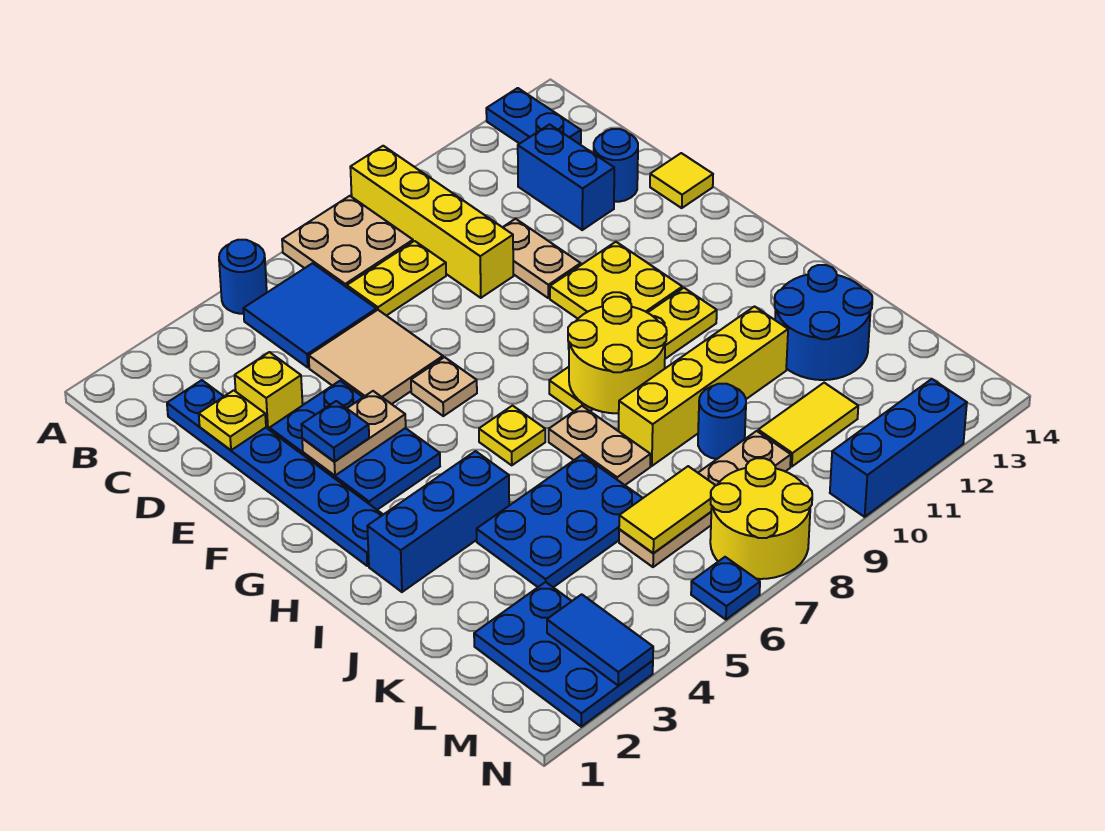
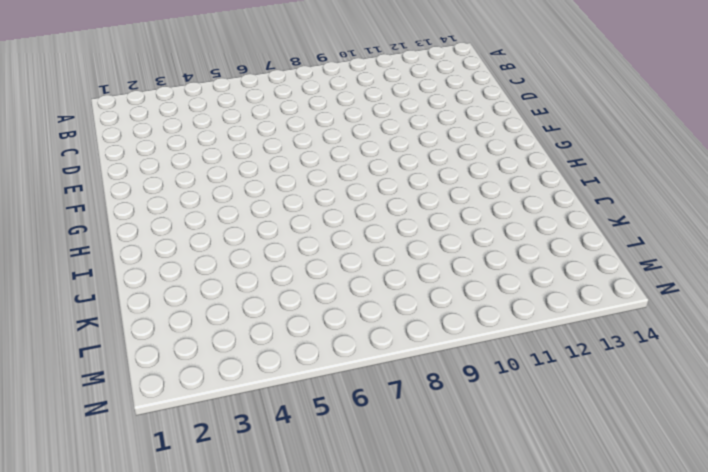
none -> blue round brick A5 level 1
none -> tan plate A7:B8 level 1
none -> yellow brick A9:D9 level 1
none -> blue plate A13:B13 level 1

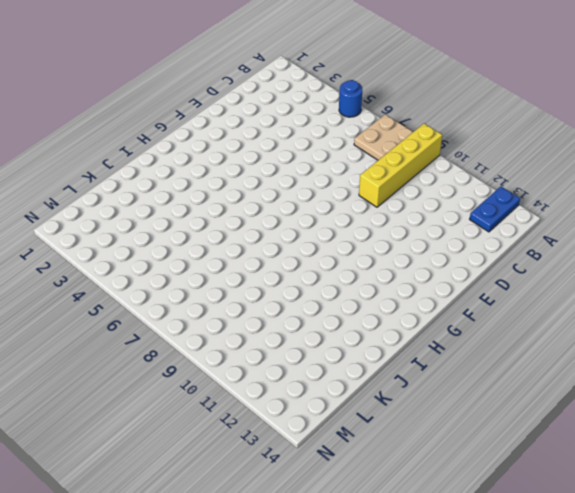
none -> blue tile B5:C6 level 1
none -> blue plate C2:H2 level 1
none -> yellow plate C7:C8 level 1
none -> blue brick C12:D12 level 1

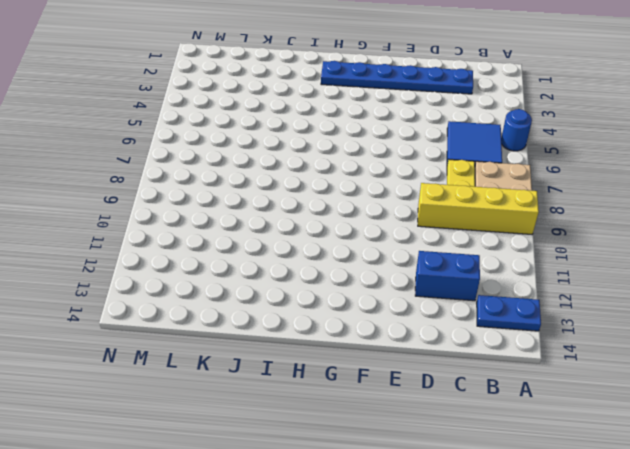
none -> yellow brick D3 level 1
none -> tan tile D5:E6 level 1
none -> tan plate D10:E10 level 1
none -> blue round brick D13 level 1

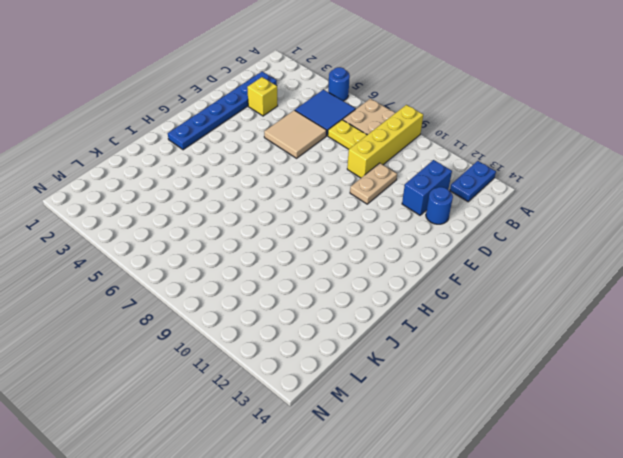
none -> blue plate E3:G4 level 1
none -> yellow tile E14 level 1
none -> tan plate F6 level 1
none -> yellow plate F10:G11 level 1

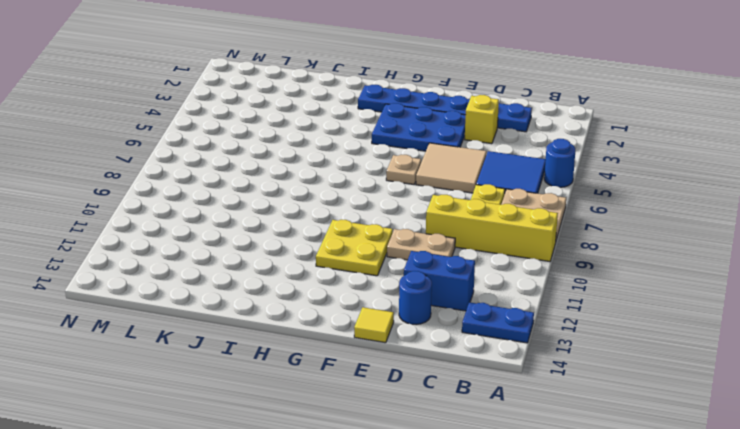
none -> yellow plate H6 level 1
none -> yellow plate H8:H11 level 1
none -> blue brick I2:I4 level 1
none -> tan plate I7:J7 level 1

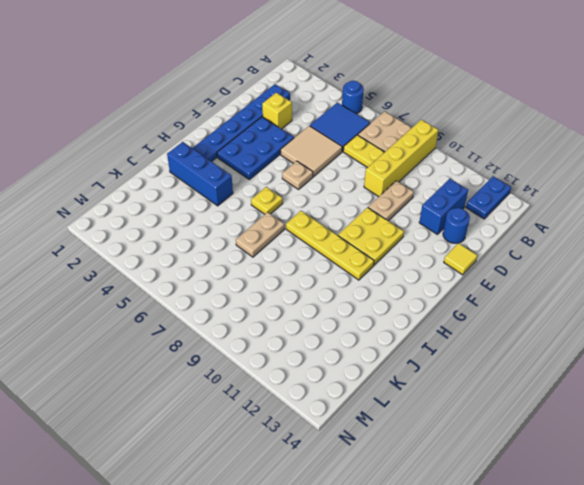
none -> blue plate J4:K6 level 1
none -> yellow brick J8:J11 level 1
none -> blue round brick J12:K13 level 1
none -> blue round brick K9 level 1

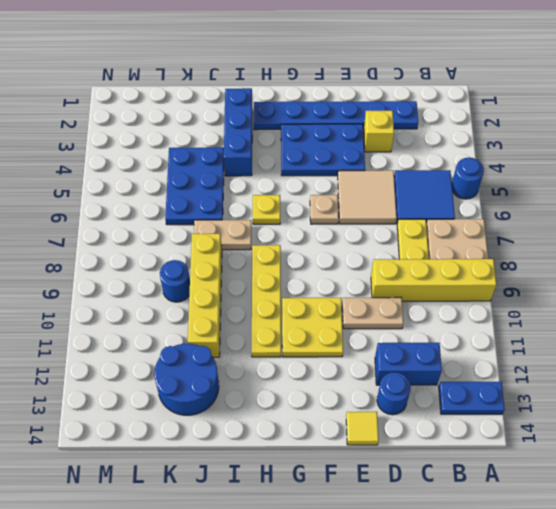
none -> blue plate L2:N3 level 1
none -> tan plate L6:L9 level 1
none -> yellow tile L10:L11 level 1
none -> yellow round brick M7:N8 level 1

